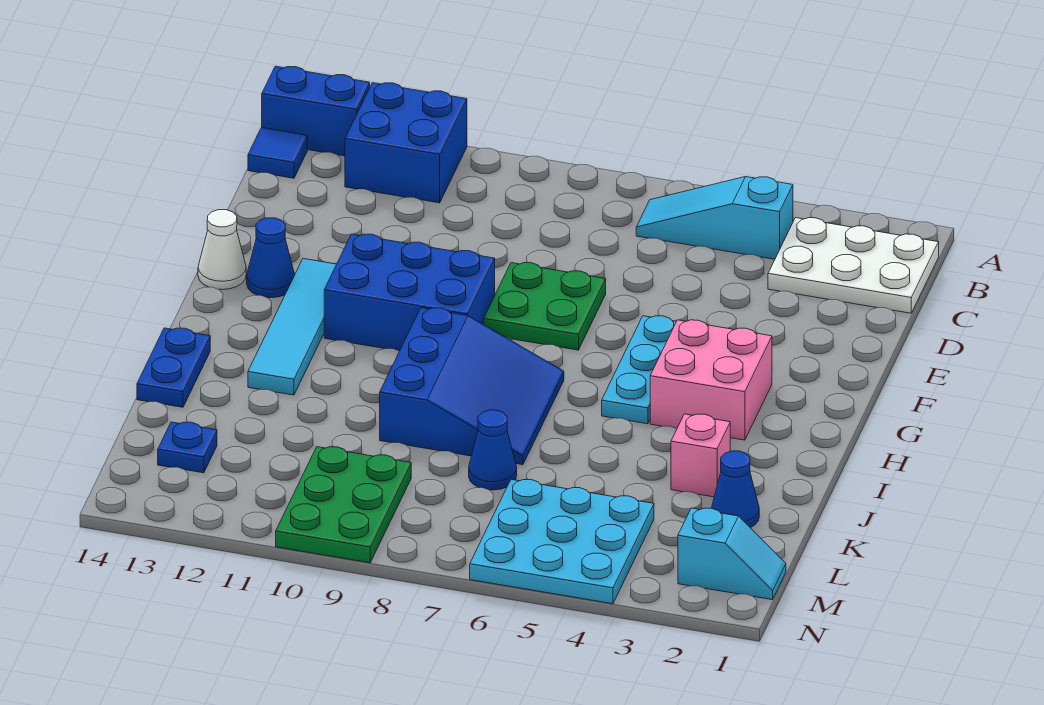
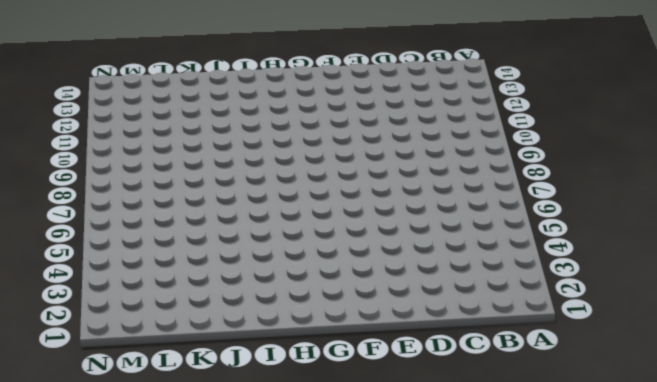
none -> blue brick A11:B12 level 1
none -> blue brick A13:A14 level 1
none -> white plate B1:C3 level 1

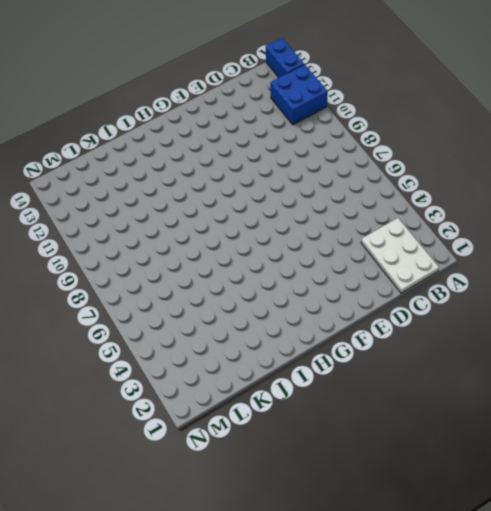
none -> cyan slope B4:B6 level 1 top 4
none -> blue tile B14 level 1
none -> green plate E7:F8 level 1

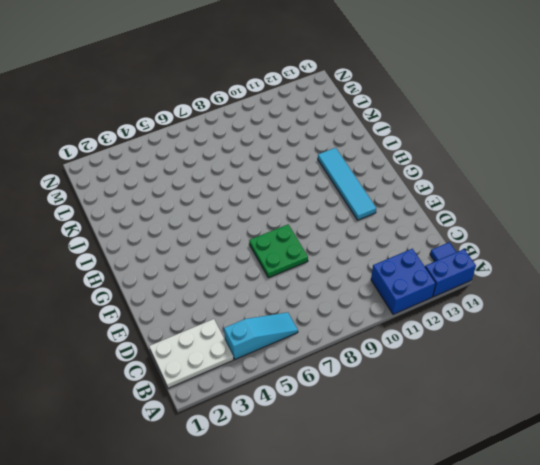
none -> cyan plate F5:H5 level 1
none -> blue brick F9:G11 level 1
none -> blue cone F13 level 1

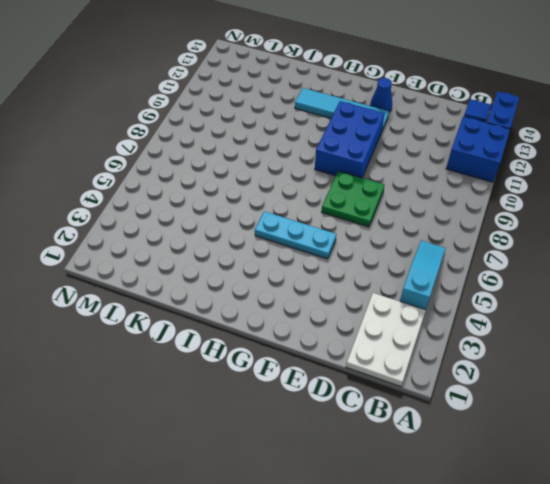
none -> white cone F14 level 1
none -> pink brick G3:H4 level 1
none -> blue slope H7:J9 level 1 top 9

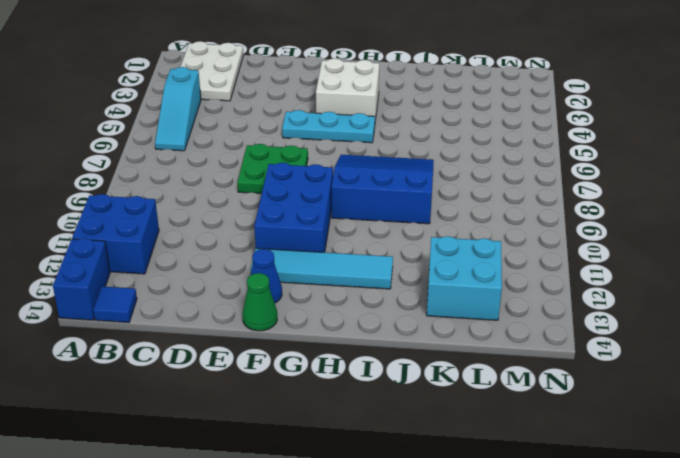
green cone F14 level 1 -> white cone F14 level 1
white brick G3:H4 level 1 -> pink brick G3:H4 level 1
cyan brick K12:L13 level 1 -> blue plate L13 level 1
none -> blue plate I14:J14 level 1
none -> pink brick J3 level 1
none -> blue cone K2 level 1

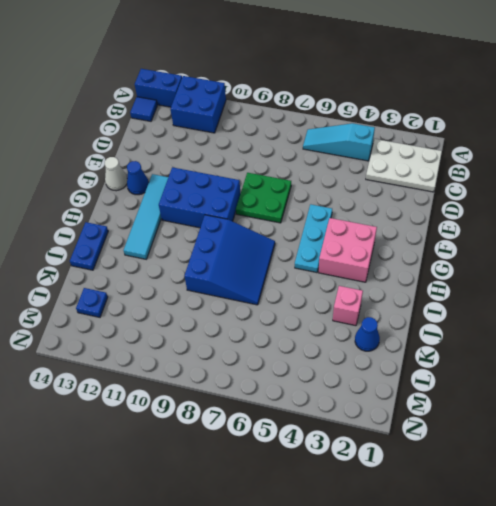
none -> blue cone K7 level 1
none -> cyan plate L4:N6 level 1
none -> green plate L9:N10 level 1

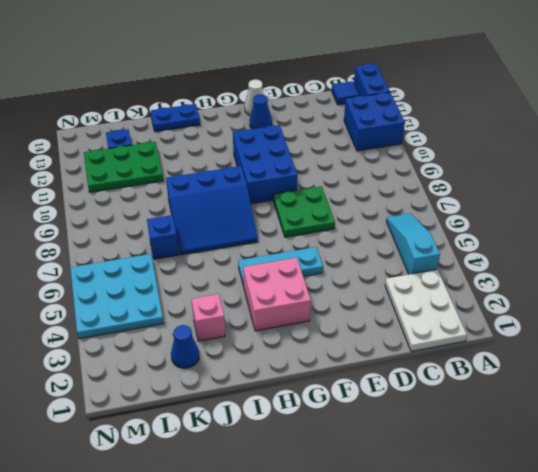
blue brick K7 level 1 -> blue cone K7 level 1
green plate K11:M12 level 1 -> green plate L9:N10 level 1
none -> cyan tile F12:I12 level 1
none -> cyan slope M1:M2 level 1 top 2

